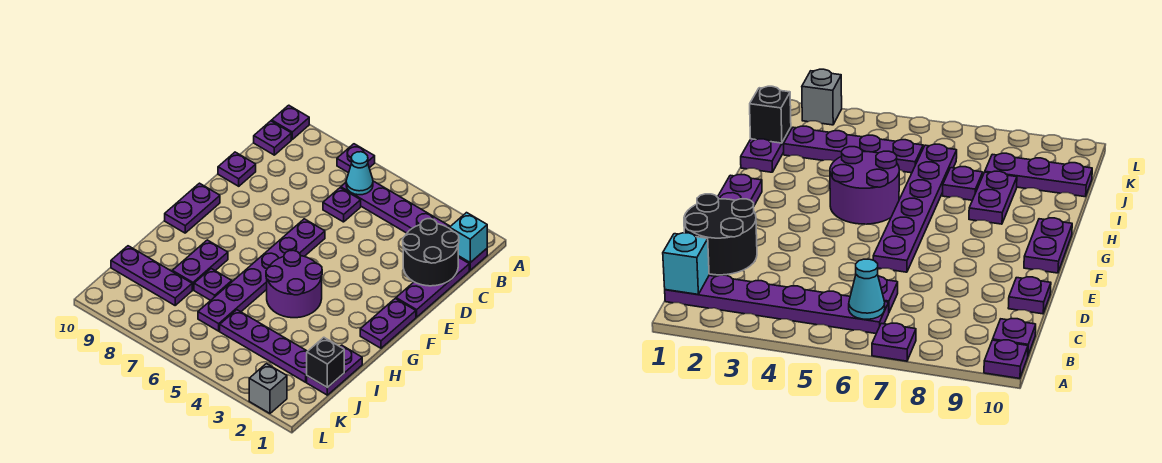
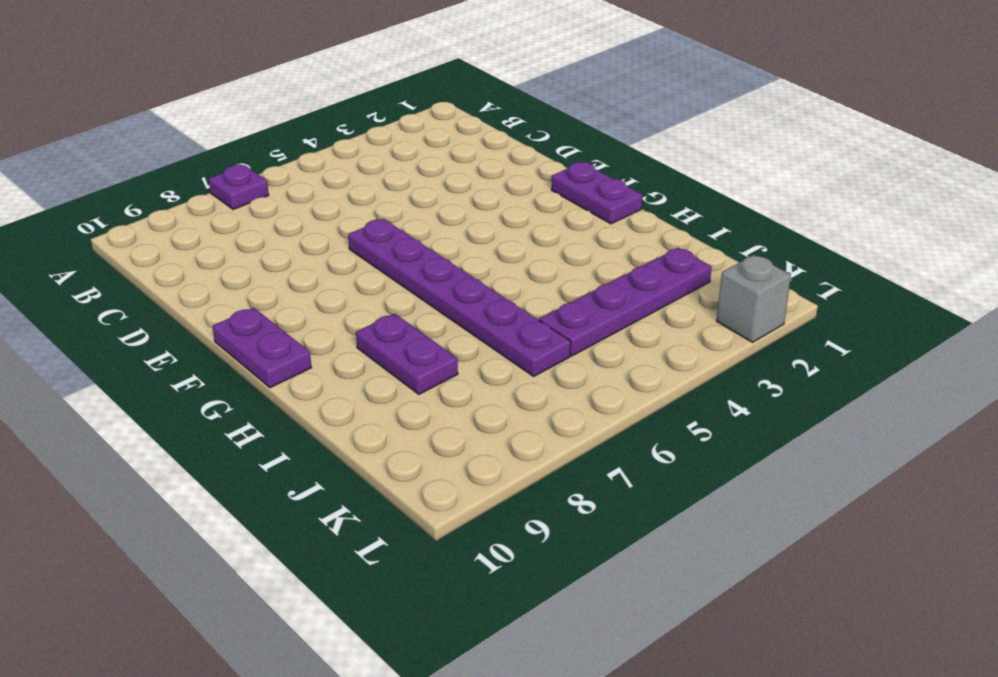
none -> purple plate A10 level 1
none -> purple plate B1:B6 level 1
none -> purple plate B10 level 1

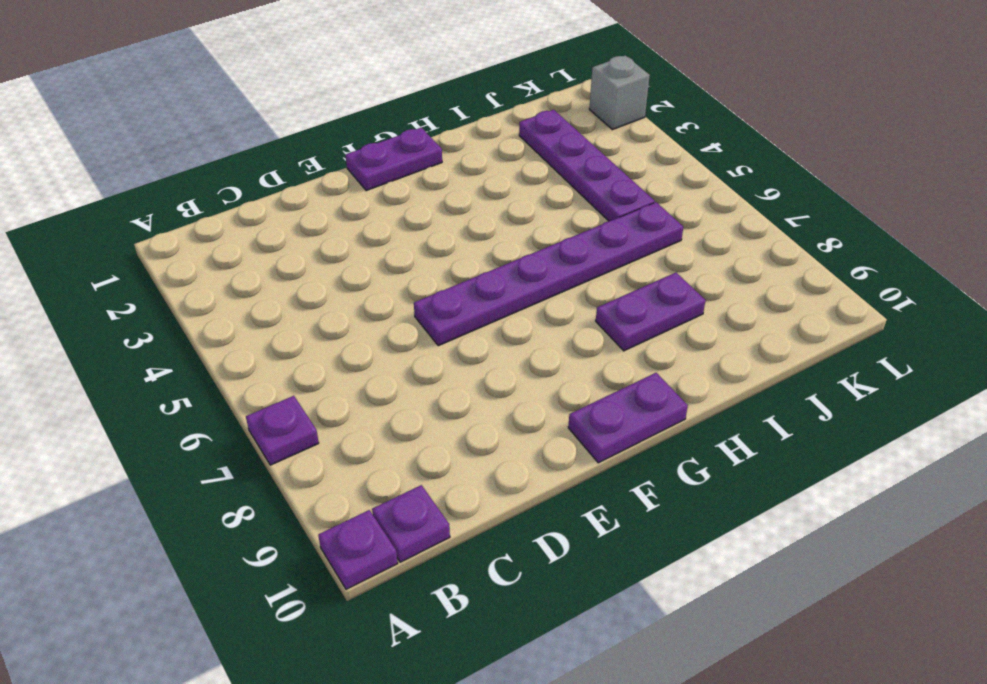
none -> purple plate B1:B6 level 1
none -> purple plate C1:E1 level 1
none -> purple plate C6 level 1

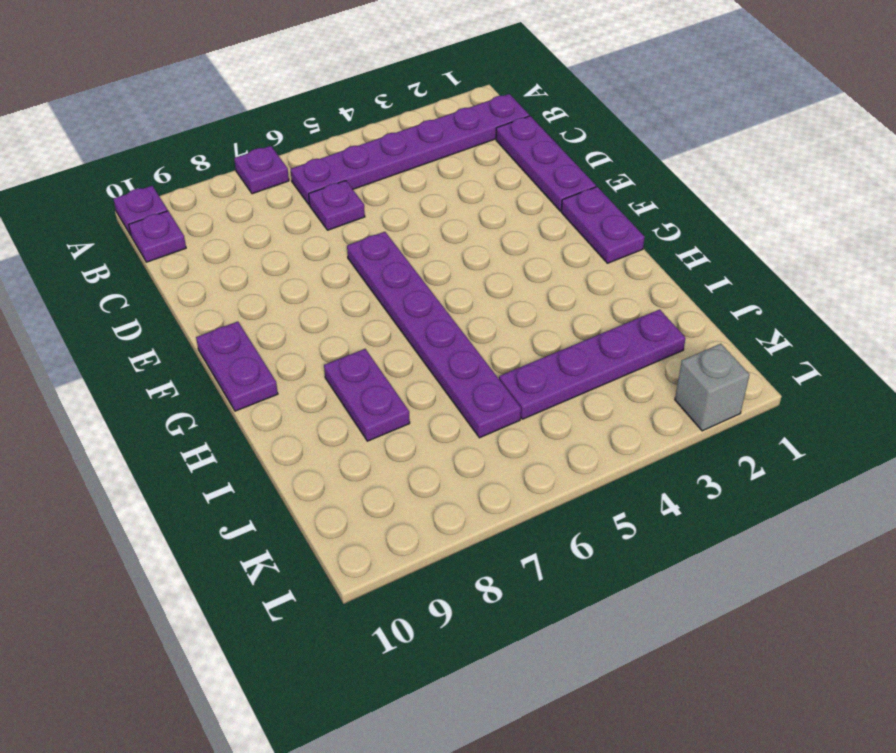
none -> purple plate D10 level 1
none -> purple round brick G4:H5 level 1
none -> purple plate I1:J1 level 1

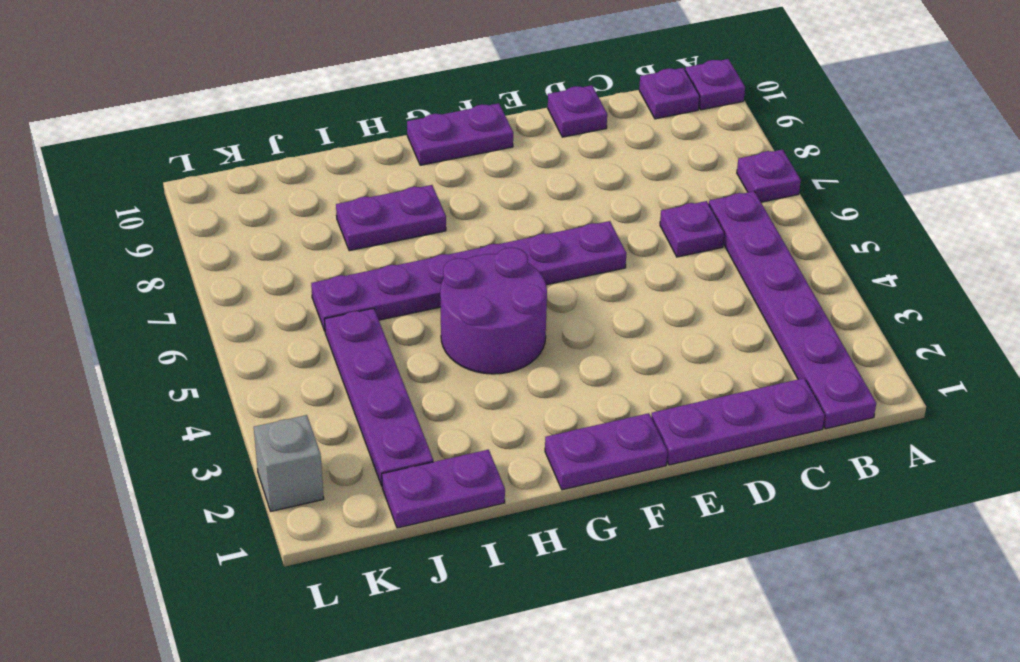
none -> purple plate I7 level 1
none -> purple plate J8:J10 level 1
none -> cyan brick B1 level 2

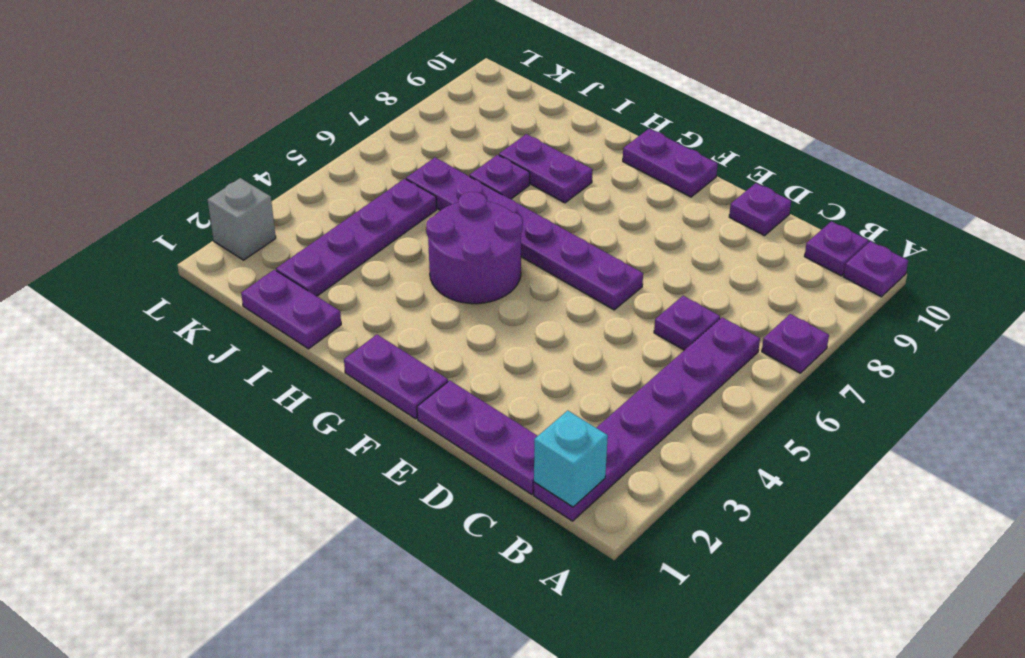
none -> purple plate J8:J10 level 1
none -> cyan cone B6 level 2
none -> black round brick C1:D2 level 2

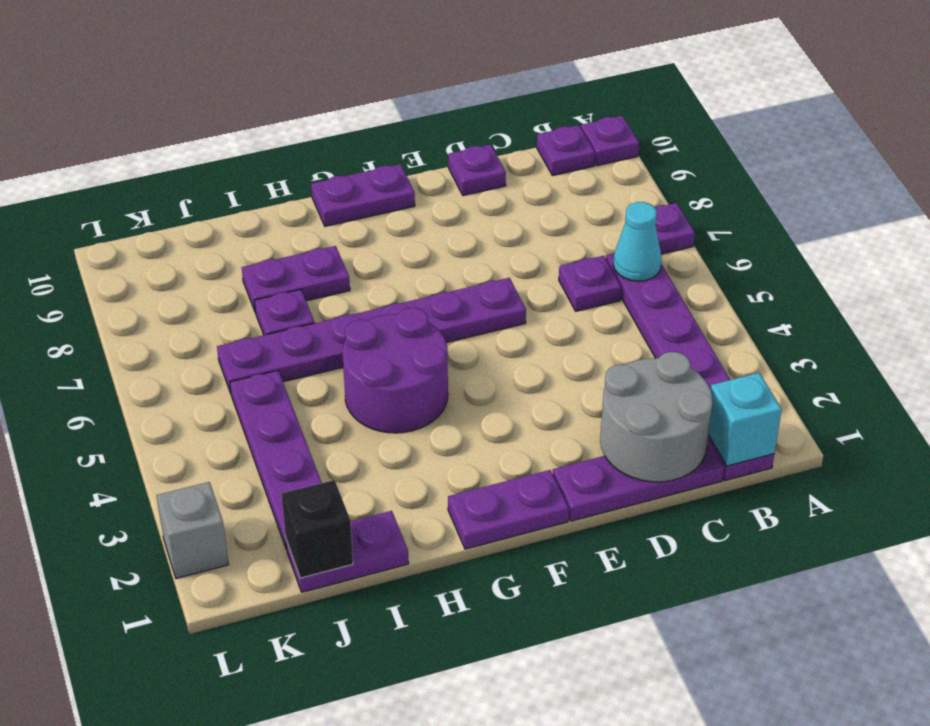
grey round brick C1:D2 level 2 -> black round brick C1:D2 level 2
none -> purple plate J8:J10 level 1

